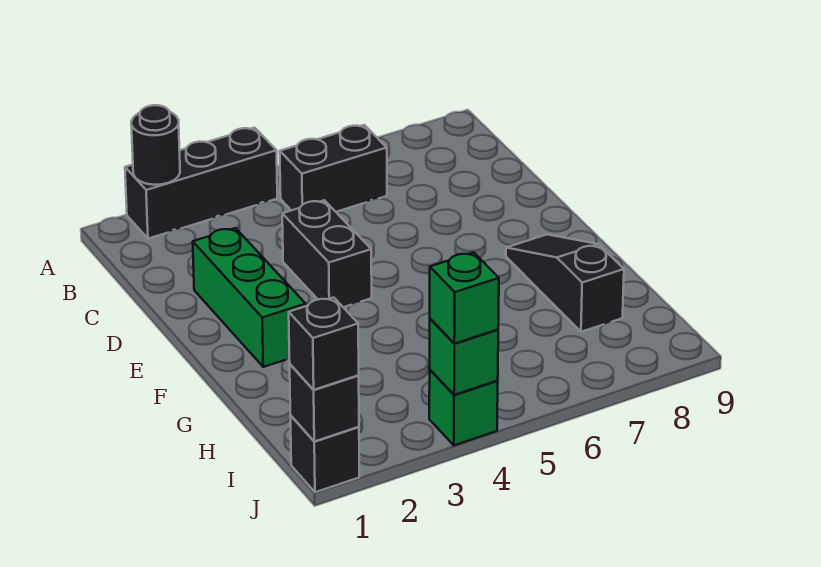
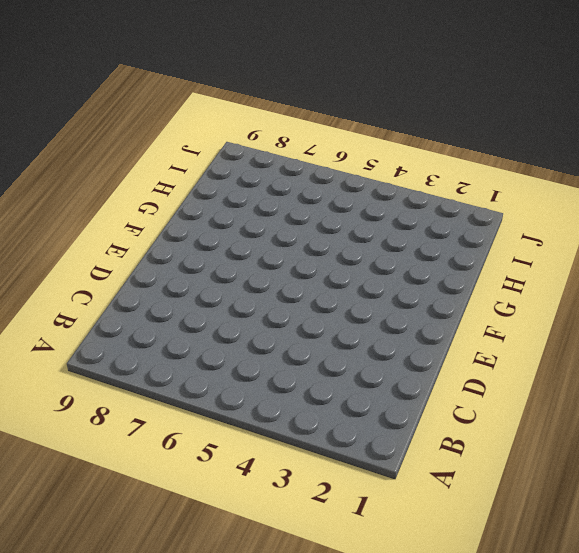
none -> black brick A2:A4 level 1
none -> black brick B5:B6 level 1
none -> green brick D2:F2 level 1

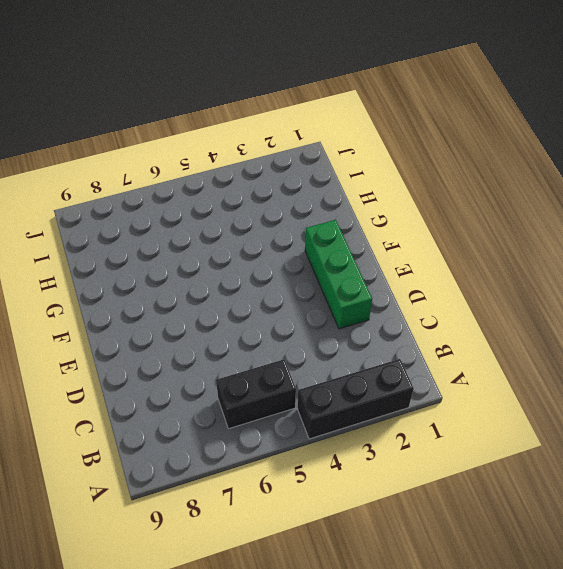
none -> black brick D4:E4 level 1
none -> black slope F8:H8 level 1 top H
none -> black brick J1 level 1

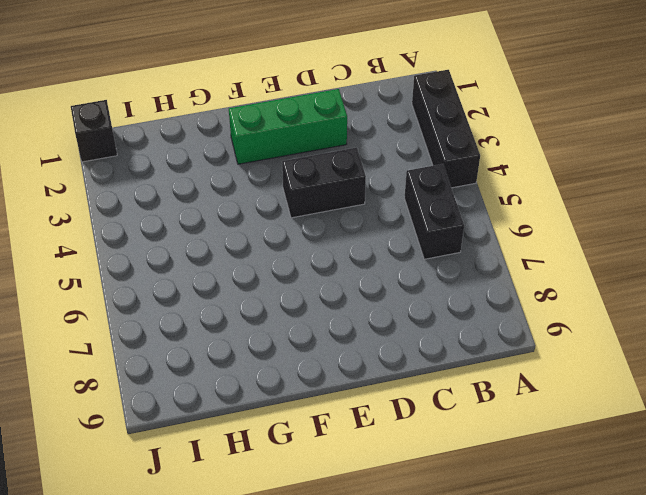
none -> black slope F8:H8 level 1 top H
none -> green brick J4 level 1
none -> black round brick A2 level 2

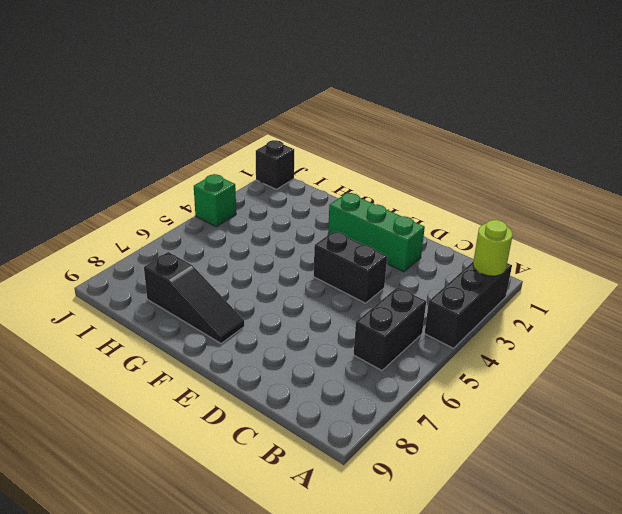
lime round brick A2 level 2 -> black round brick A2 level 2
none -> black brick J1 level 2
none -> green brick J4 level 2
none -> black brick J1 level 3

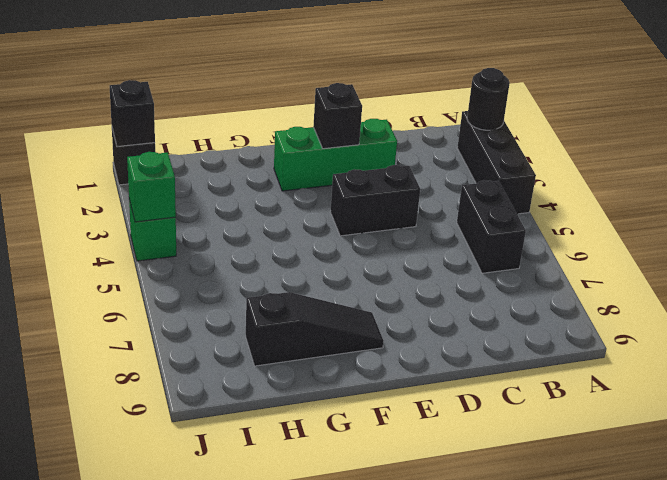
black brick E2 level 2 -> black brick J1 level 3
none -> green brick J4 level 3

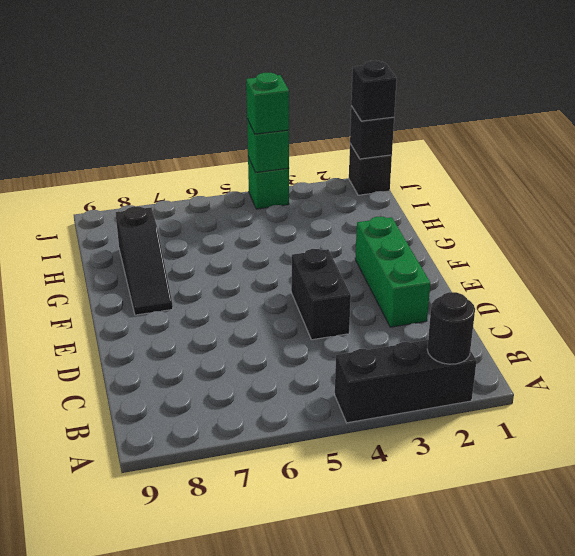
none -> black brick B5:B6 level 1

